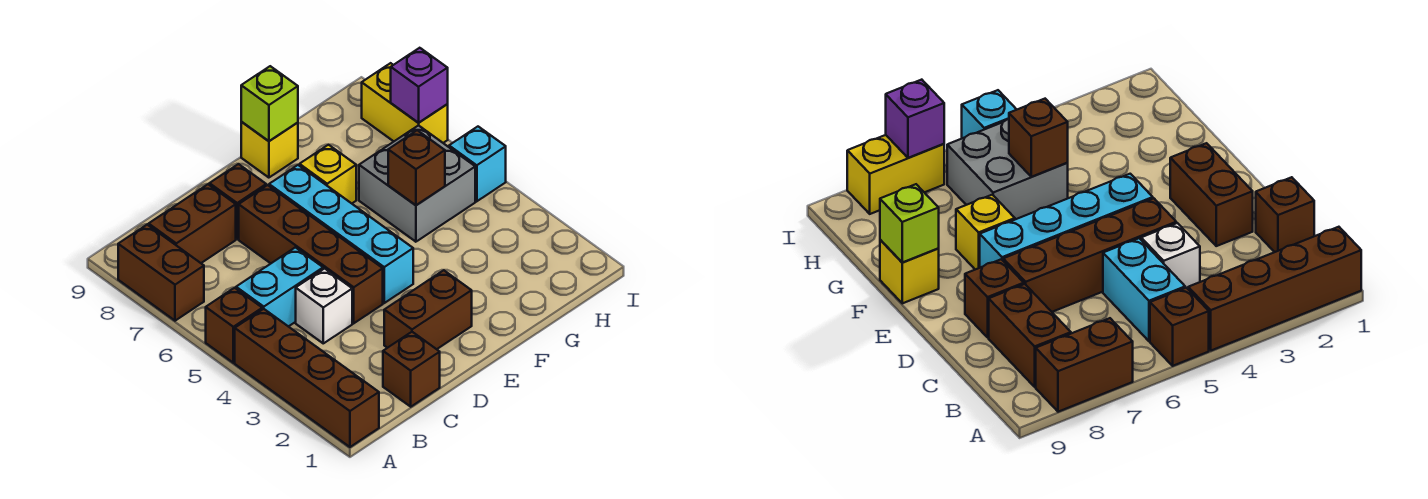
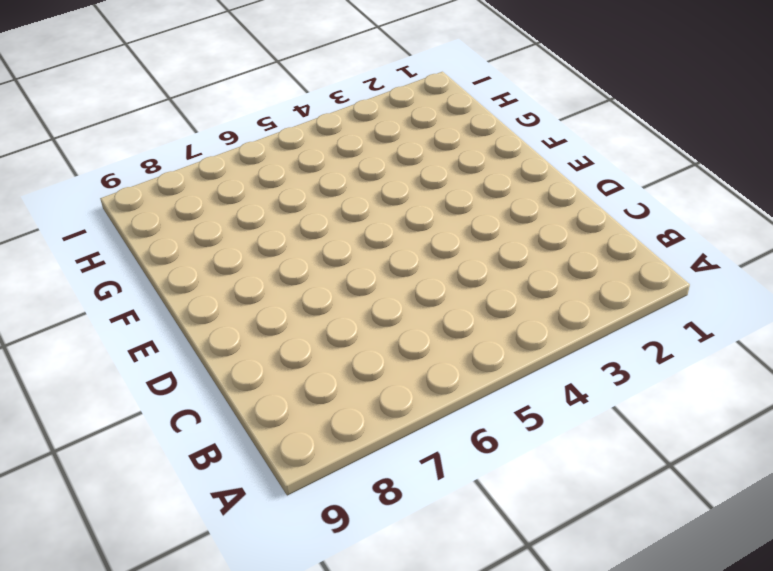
none -> brown brick A1:A4 level 1
none -> brown brick A5 level 1
none -> brown brick A7:A8 level 1

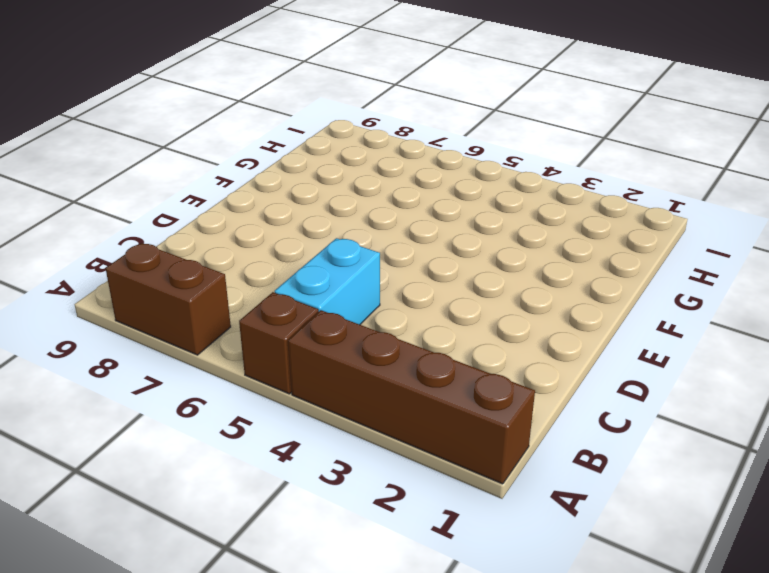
none -> brown brick B8:C8 level 1
none -> brown brick C1 level 1
none -> white brick C4 level 1

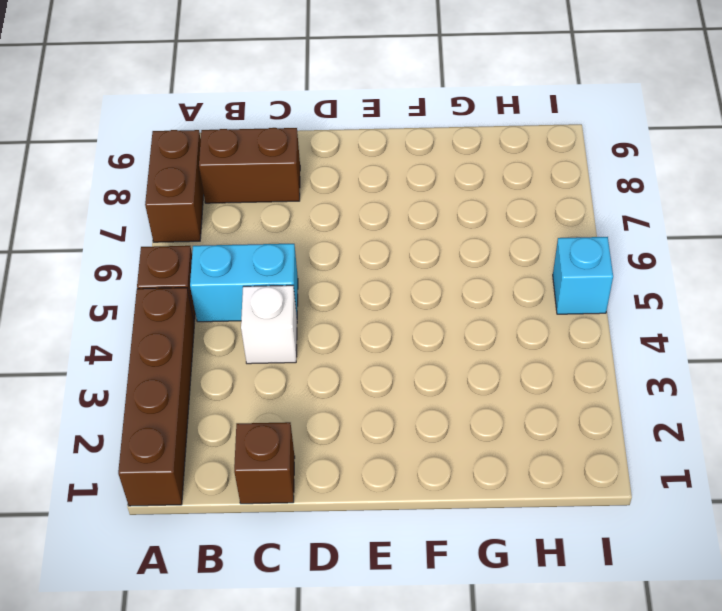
none -> brown brick D2:E2 level 1
none -> brown brick D4:D7 level 1
none -> brown brick D8 level 1

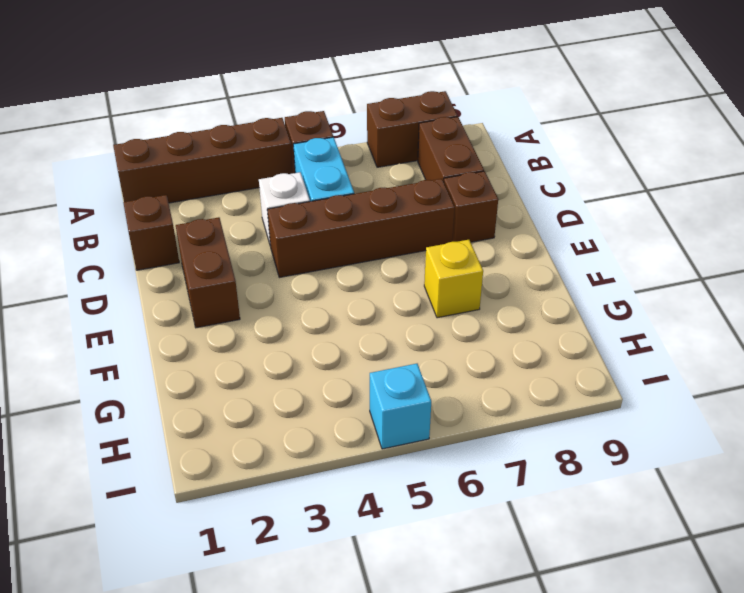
none -> cyan brick E4:E7 level 1
none -> yellow brick F9 level 1
none -> grey brick G5:H6 level 1

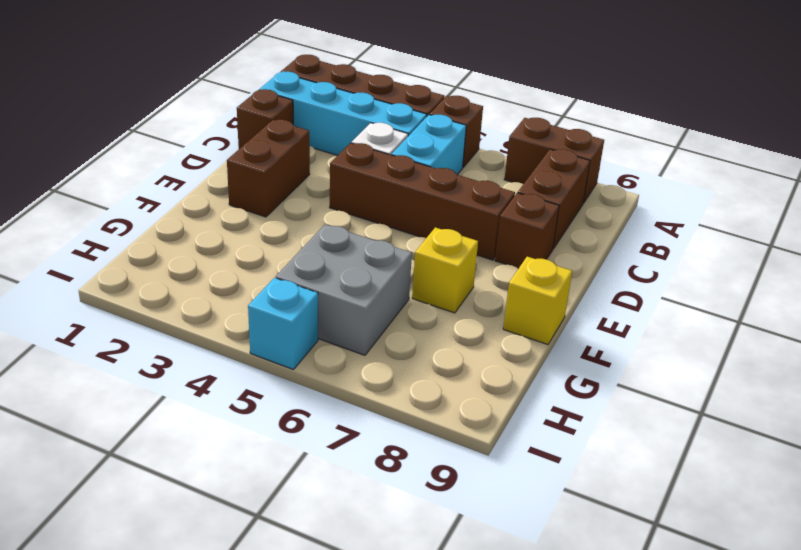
cyan brick B1:B4 level 1 -> cyan brick E4:E7 level 1
none -> yellow brick I7:I8 level 1
none -> lime brick F9 level 2
none -> brown brick G5 level 2

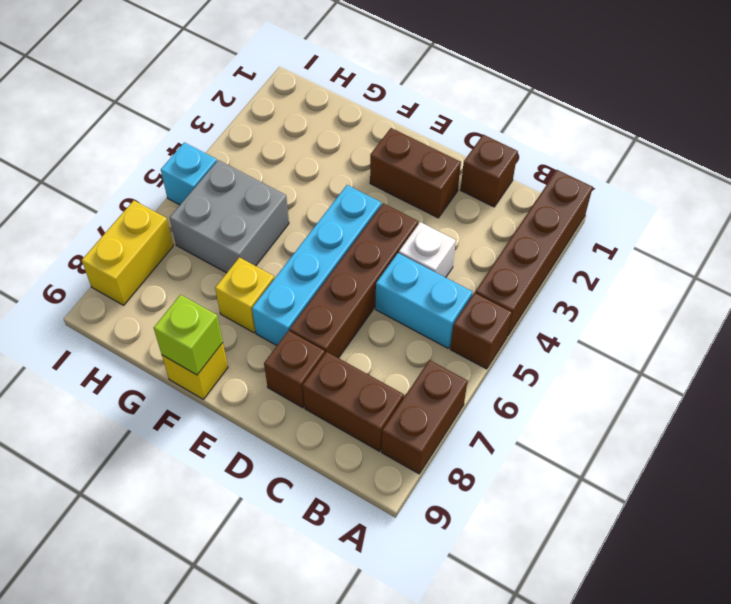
none -> brown brick G5 level 2
none -> purple brick I7 level 2

